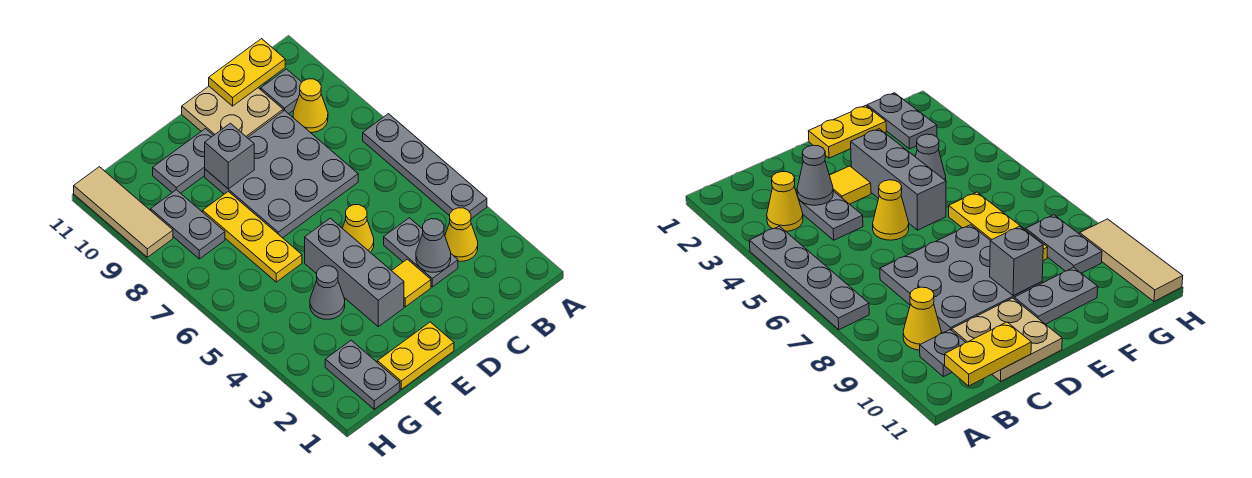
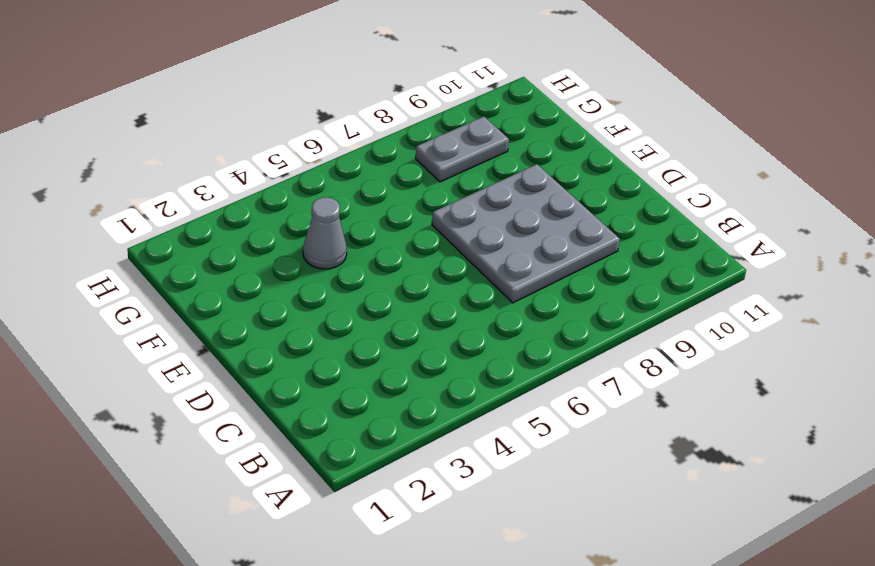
none -> grey plate A4:A7 level 1
none -> yellow cone B3 level 1
none -> yellow cone B9 level 1

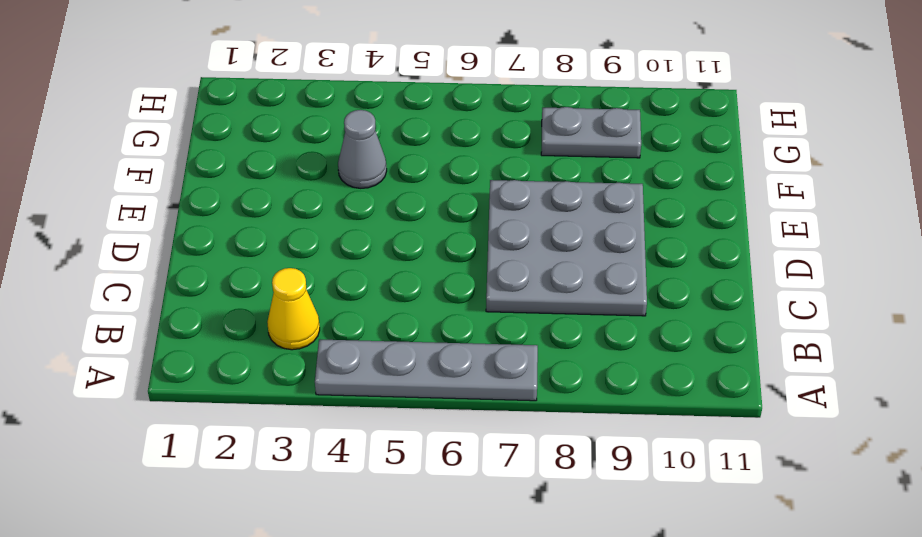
none -> yellow cone B9 level 1
none -> grey plate B10 level 1
none -> grey plate C3:C4 level 1

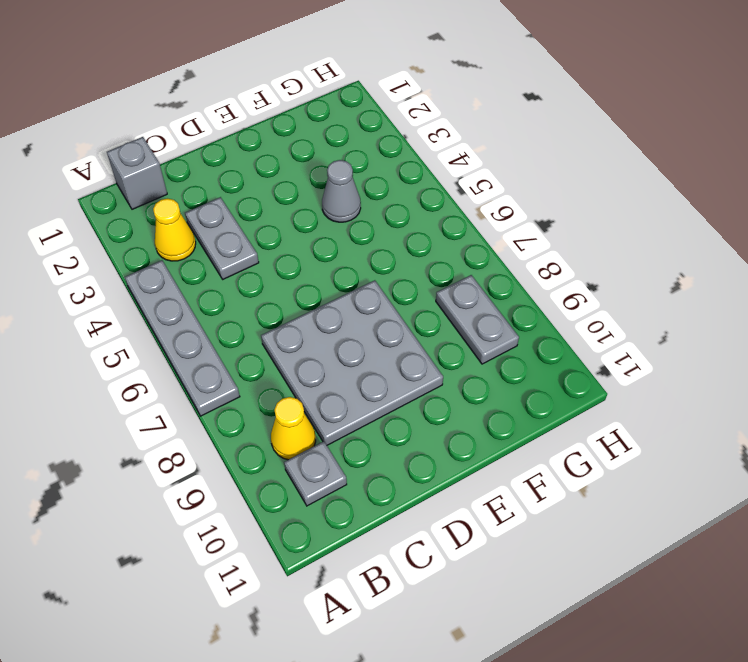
grey brick B1 level 1 -> grey brick E9 level 2
none -> tan plate C10:D11 level 1
none -> yellow tile D3 level 1
none -> yellow cone D5 level 1

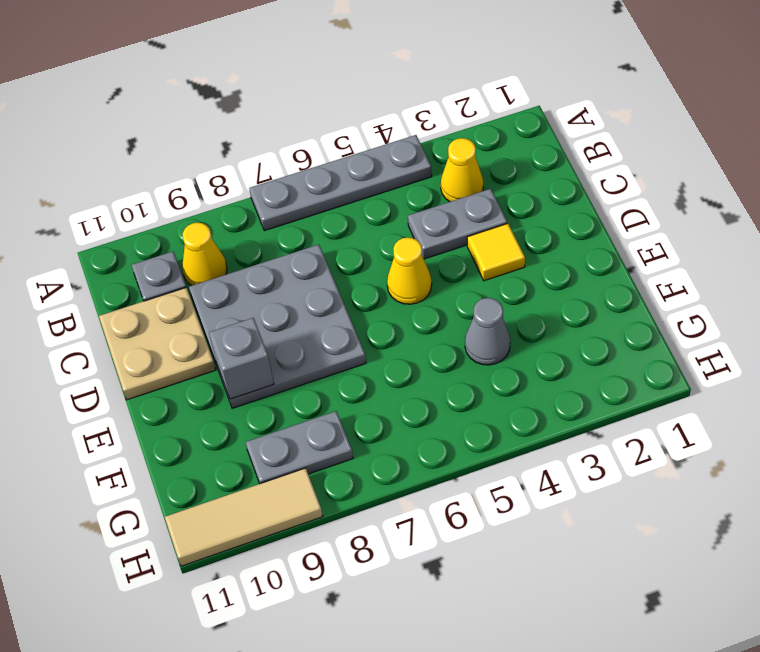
none -> yellow plate E1:F1 level 1
none -> grey brick E3:E5 level 1
none -> grey plate E10:F10 level 1

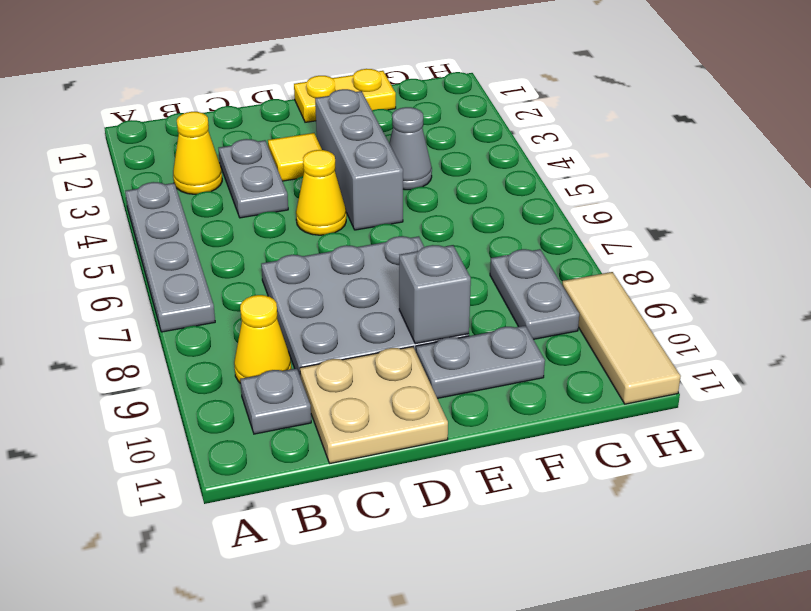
none -> yellow plate F6:F8 level 1
none -> grey plate G1:G2 level 1
none -> yellow plate B11:C11 level 2

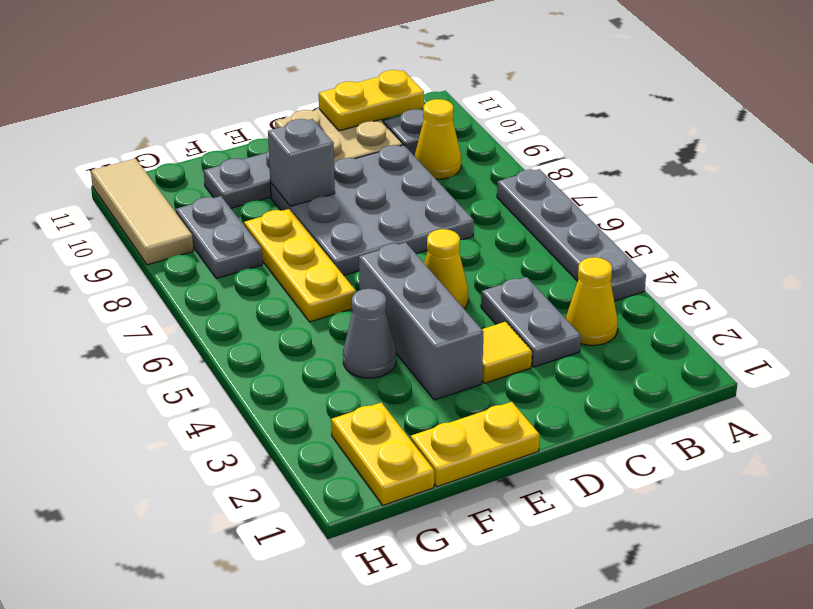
yellow plate G1:G2 level 1 -> grey plate G1:G2 level 1
none -> grey cone C3 level 2

